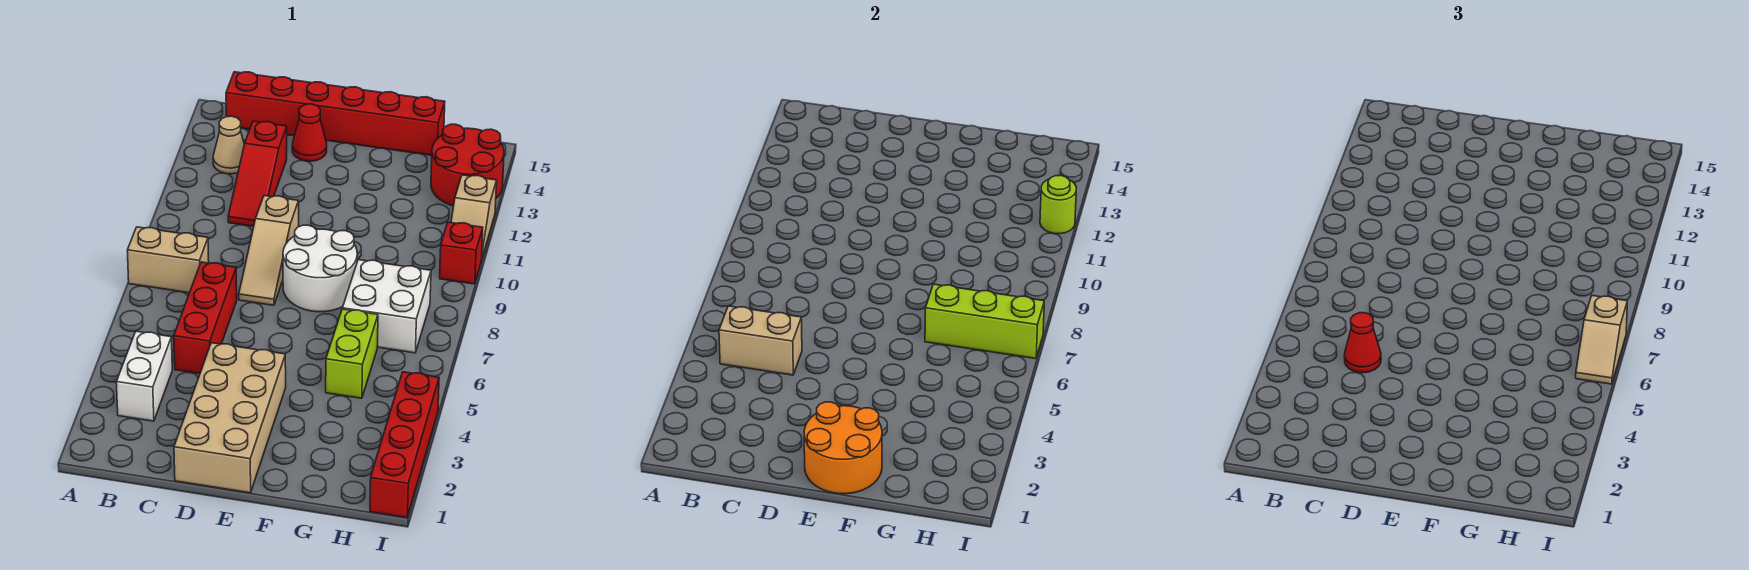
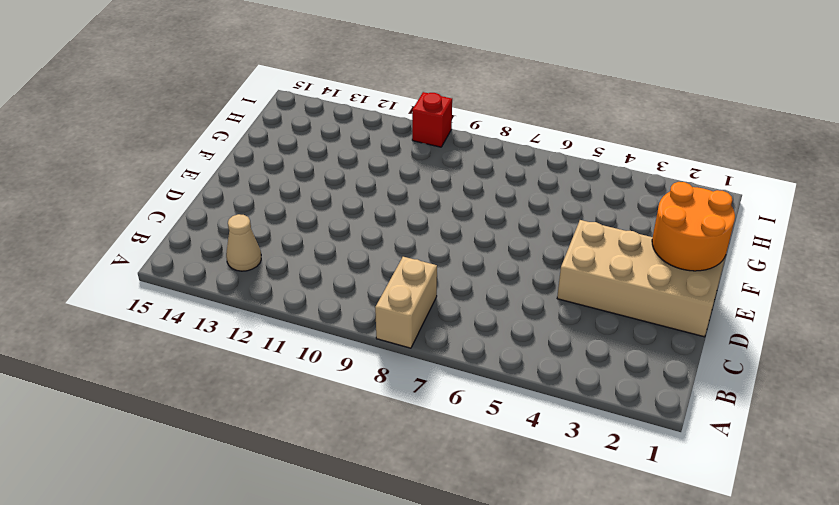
none -> white brick B3:B4 level 1
none -> red brick B15:G15 level 1
none -> red brick C5:C7 level 1

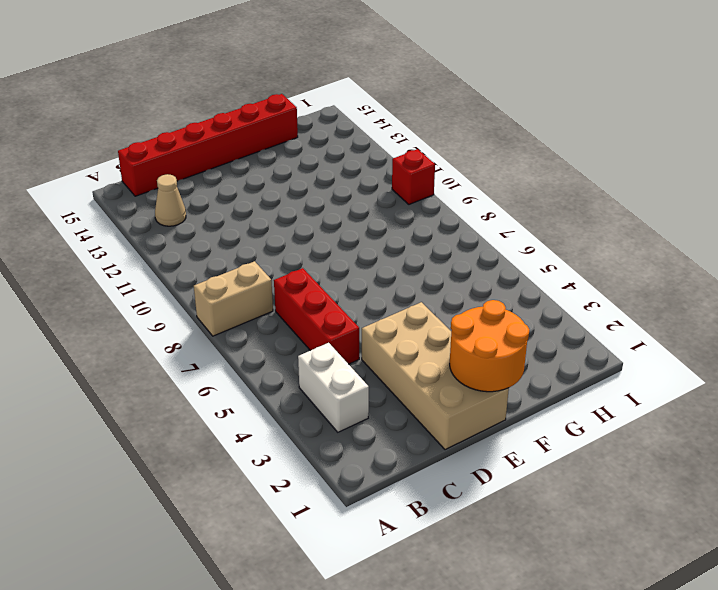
none -> red slope C11:C13 level 1 top 13
none -> tan slope D8:D10 level 1 top 10
none -> red cone D14 level 1

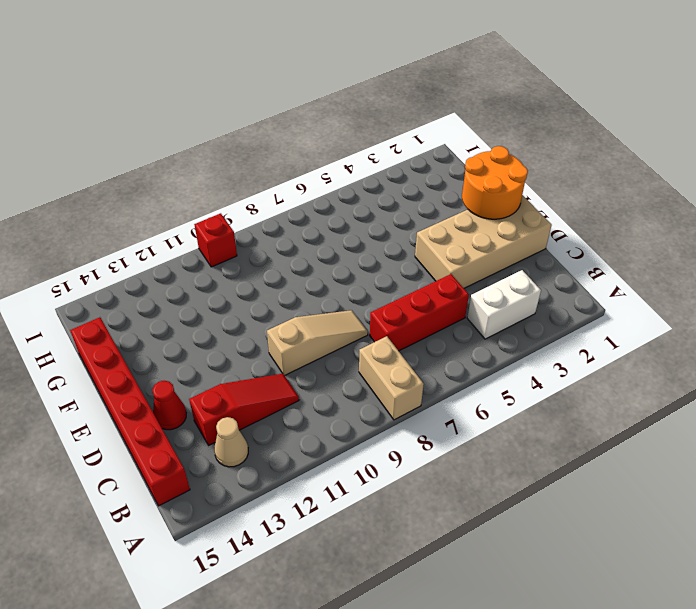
none -> white round brick E8:F9 level 1
none -> lime brick G5:G6 level 1
none -> white brick G7:H8 level 1

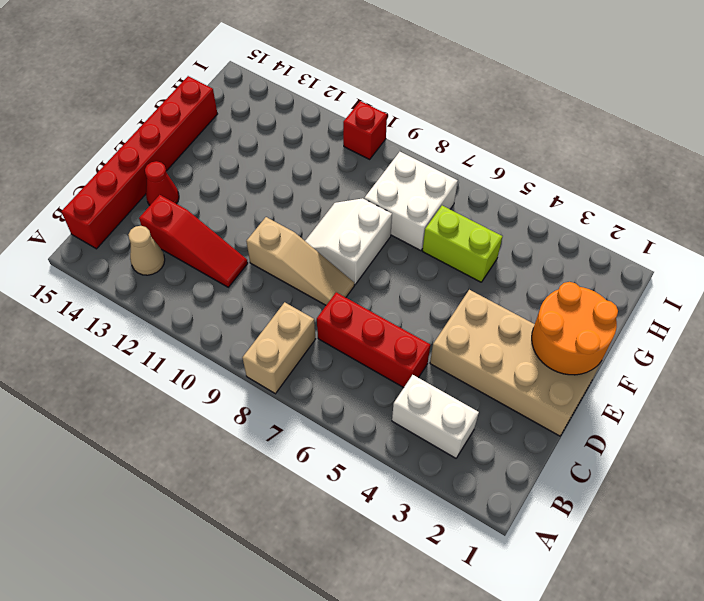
white slope E8:F9 level 1 top 8 -> white round brick E8:F9 level 1
none -> red round brick H13:I14 level 1
none -> red brick I1:I4 level 1
none -> tan slope I11:I12 level 1 top 12

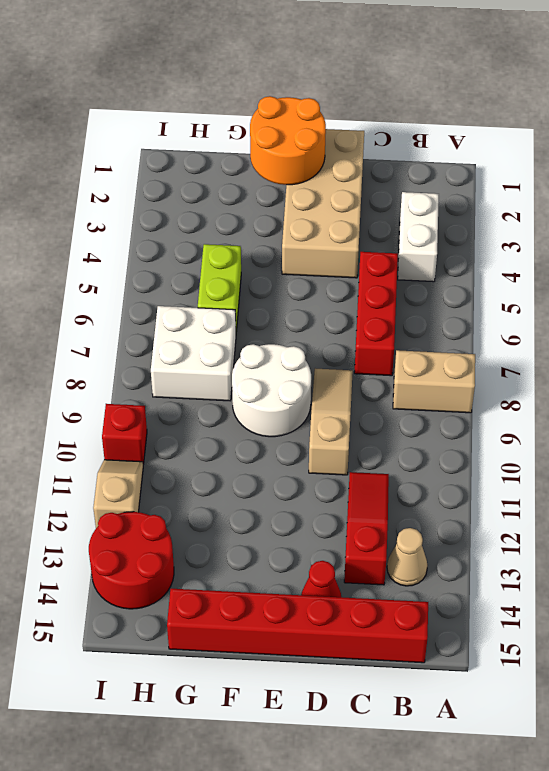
none -> red brick I1:I4 level 1
none -> tan brick B5:C5 level 2
none -> lime brick G7:I7 level 2

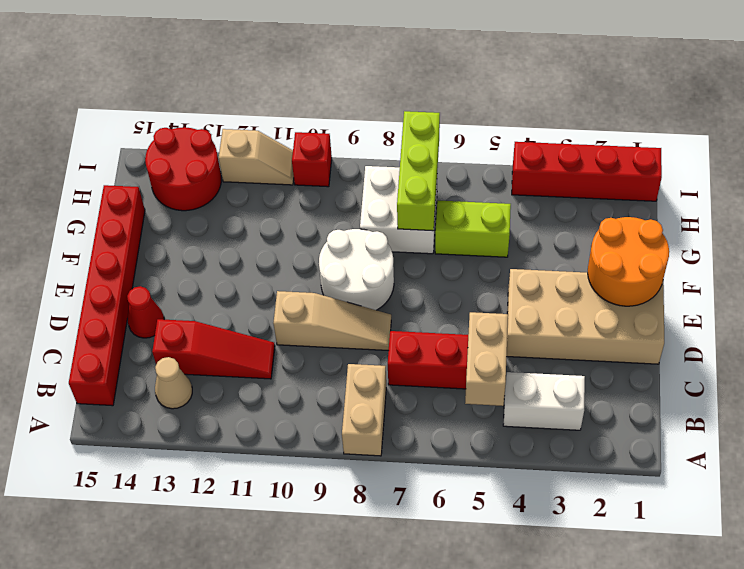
none -> lime round brick I12 level 2
none -> red cone C5 level 3
none -> tan slope I6:I7 level 3 top 7

